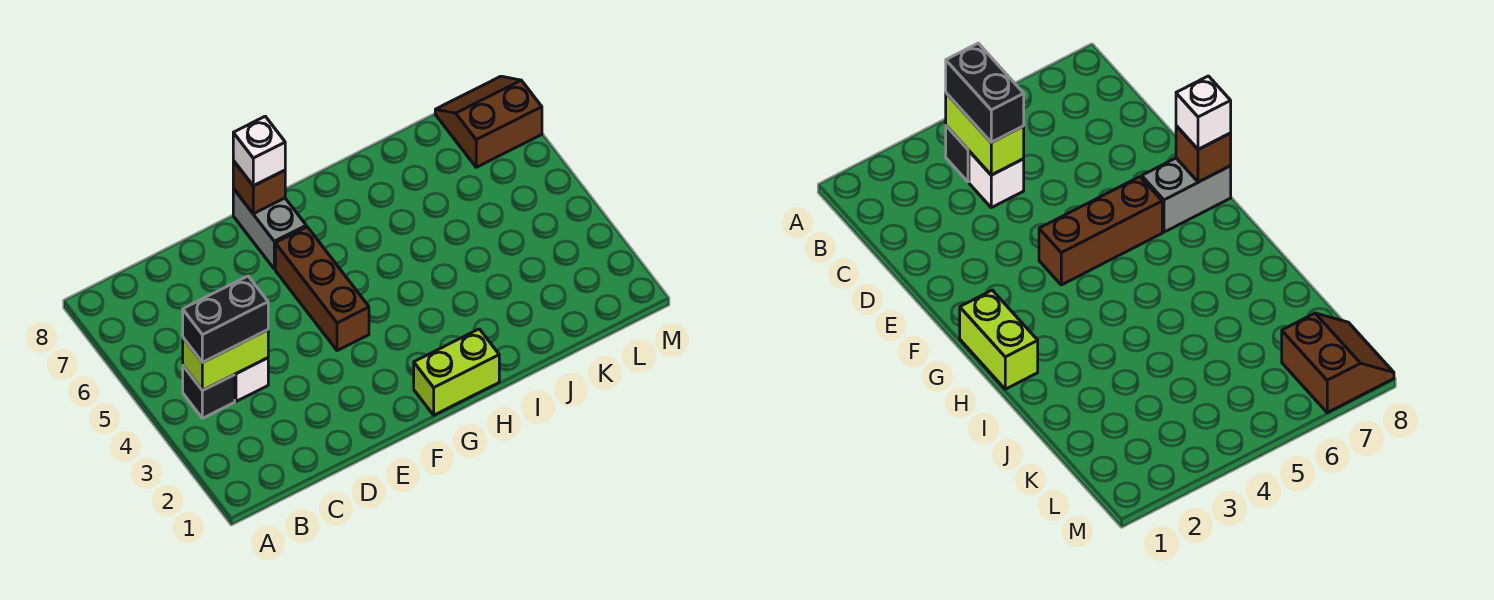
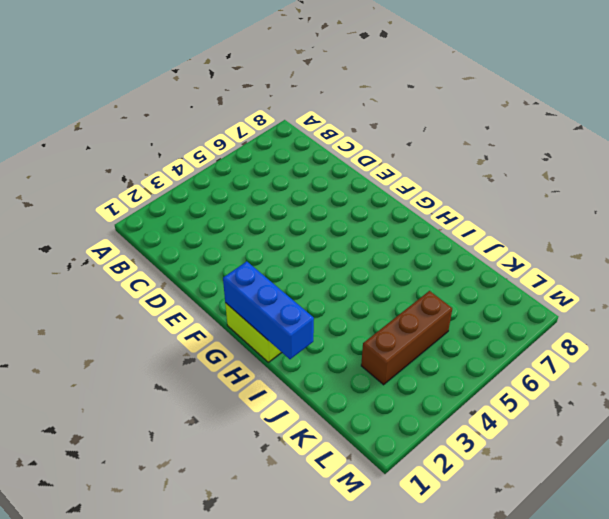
blue brick G1:I1 level 2 -> none
brown brick K3:K5 level 1 -> brown brick F4:F6 level 1
none -> black brick B4 level 1
none -> white brick C4 level 1

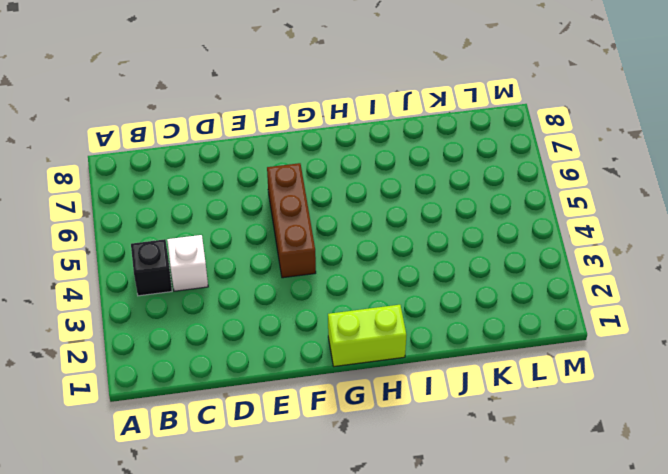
none -> grey brick F7:F8 level 1
none -> brown slope L7:M8 level 1 top 7

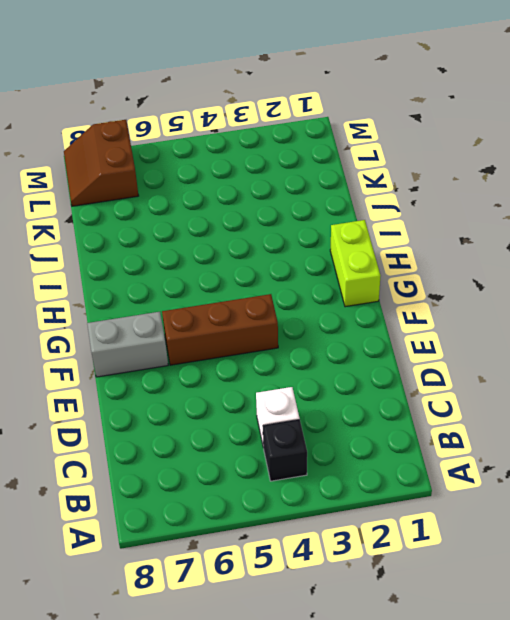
none -> lime brick B4:C4 level 2
none -> brown brick F8 level 2

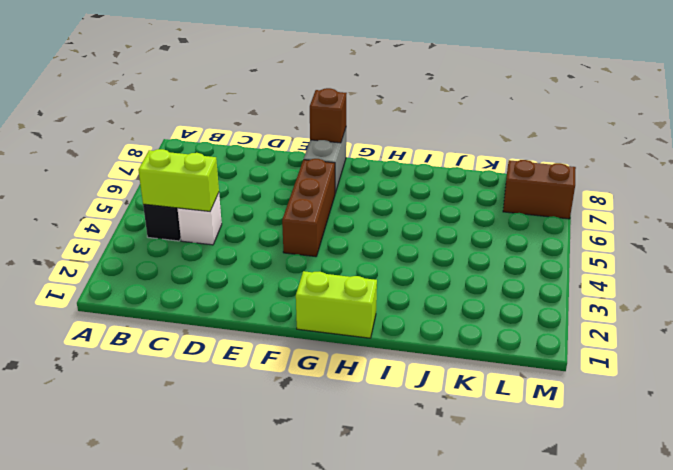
none -> black brick B4:C4 level 3
none -> white brick F8 level 3

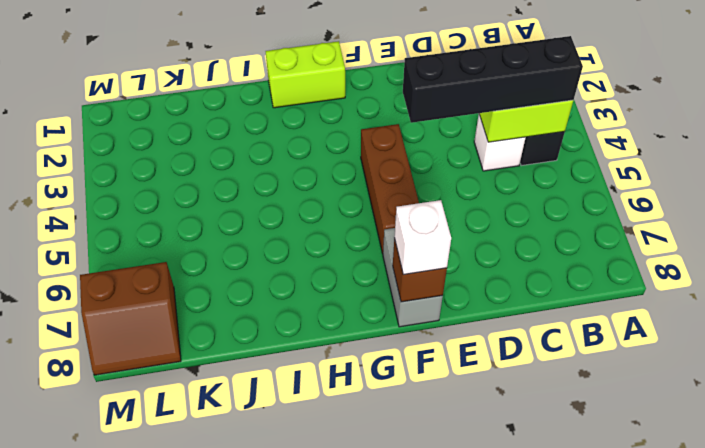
black brick B4:E4 level 3 -> black brick B4:C4 level 3

